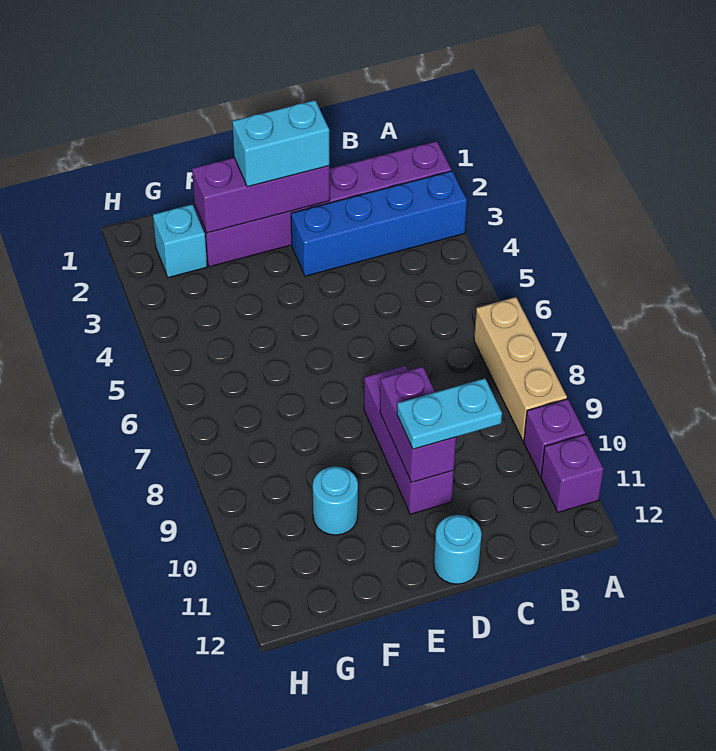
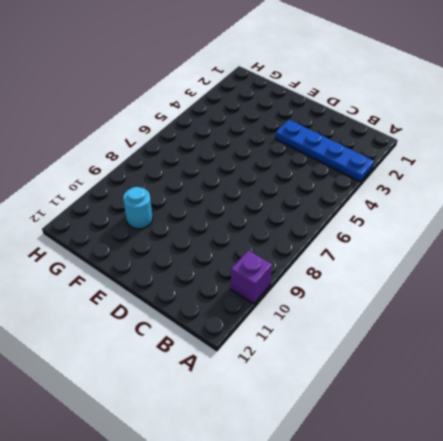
blue plate A3:D3 level 1 -> blue brick A3:D3 level 1
none -> purple brick A2:F2 level 1
none -> tan brick A7:A9 level 1
none -> purple brick A11 level 1

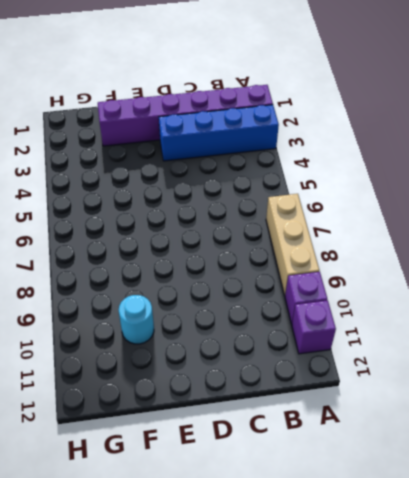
none -> purple brick D8:D10 level 1
none -> cyan round brick D12 level 1
none -> cyan brick G2 level 1

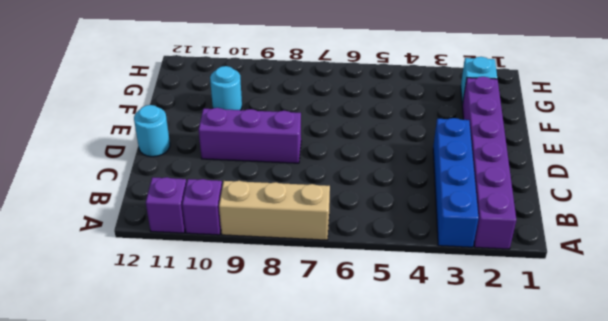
none -> purple brick D2:F2 level 2
none -> purple brick D9:D10 level 2
none -> cyan plate C10:D10 level 3

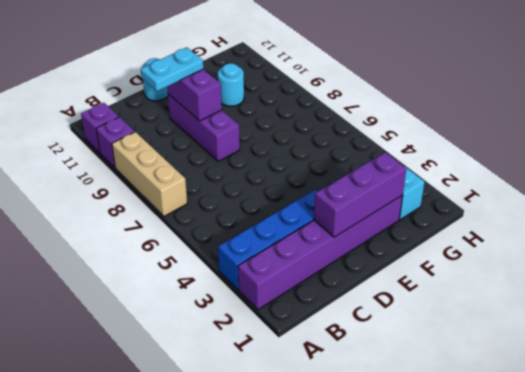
none -> cyan brick D2:E2 level 3

